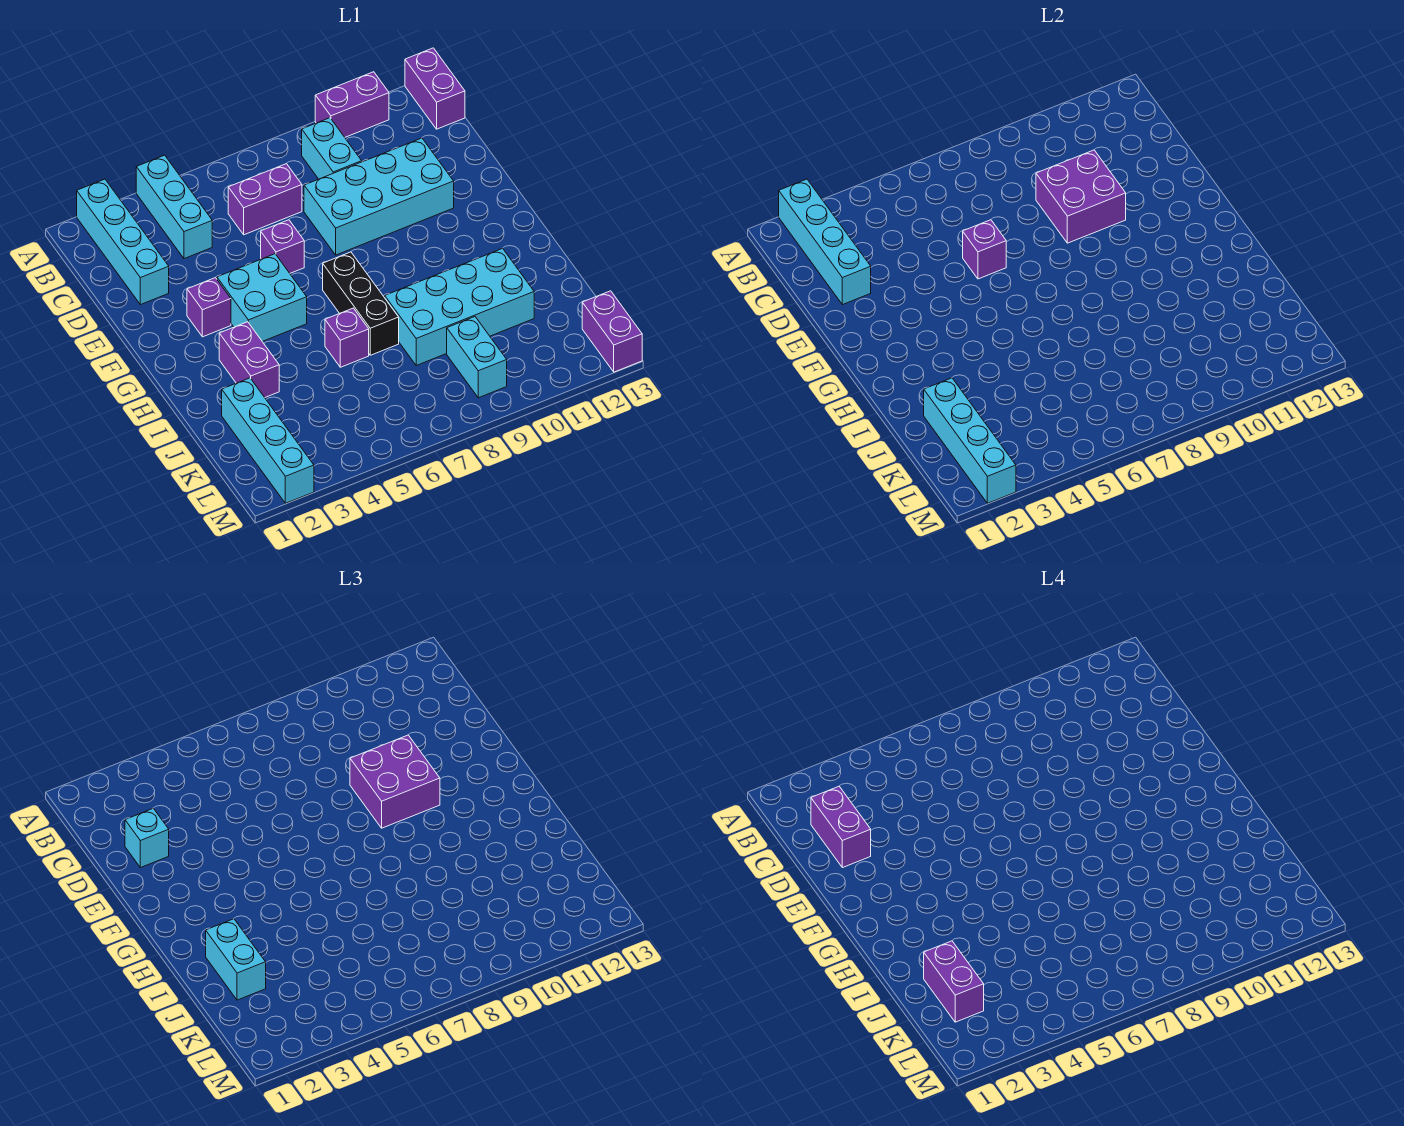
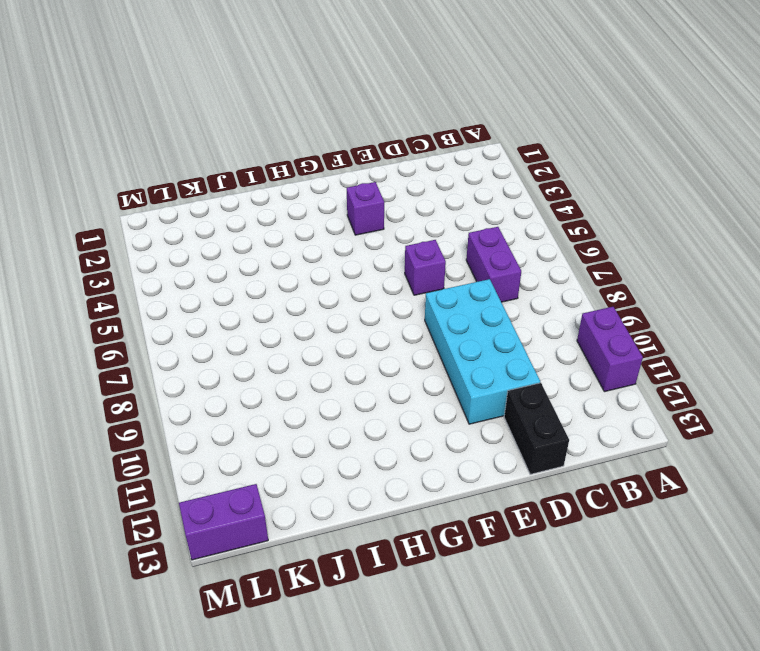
black brick D12:D13 level 1 -> none
none -> cyan brick A2:D2 level 1
none -> cyan brick A4:C4 level 1
none -> purple brick A13:B13 level 1

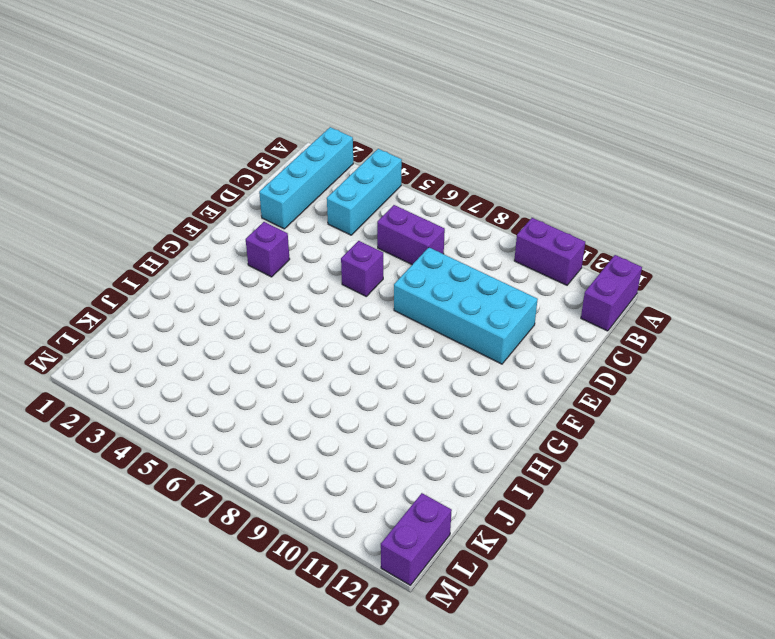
none -> cyan brick B9:C9 level 1
none -> cyan brick F4:G5 level 1
none -> black brick G7:I7 level 1

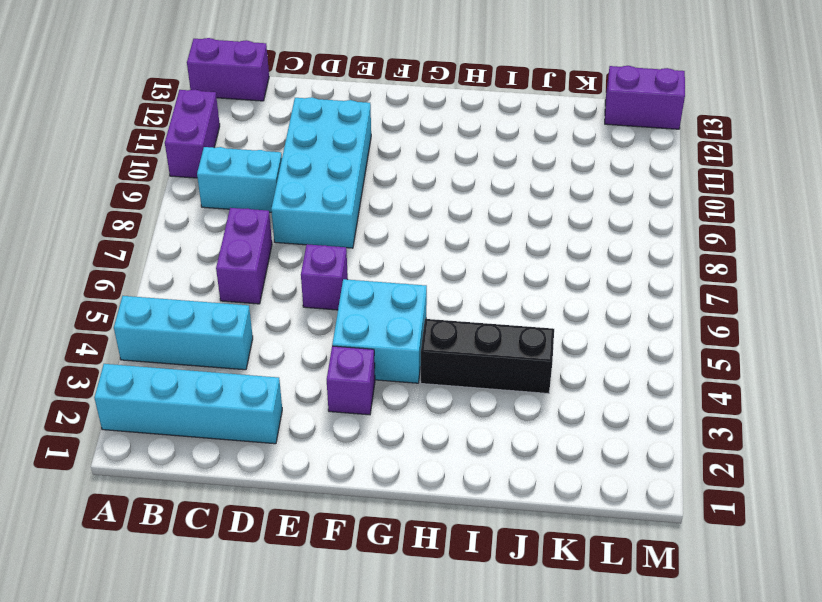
black brick H4:J4 level 1 -> black brick G7:I7 level 1
none -> purple brick H3:I3 level 1
none -> purple brick I6 level 1
none -> cyan brick I8:J11 level 1

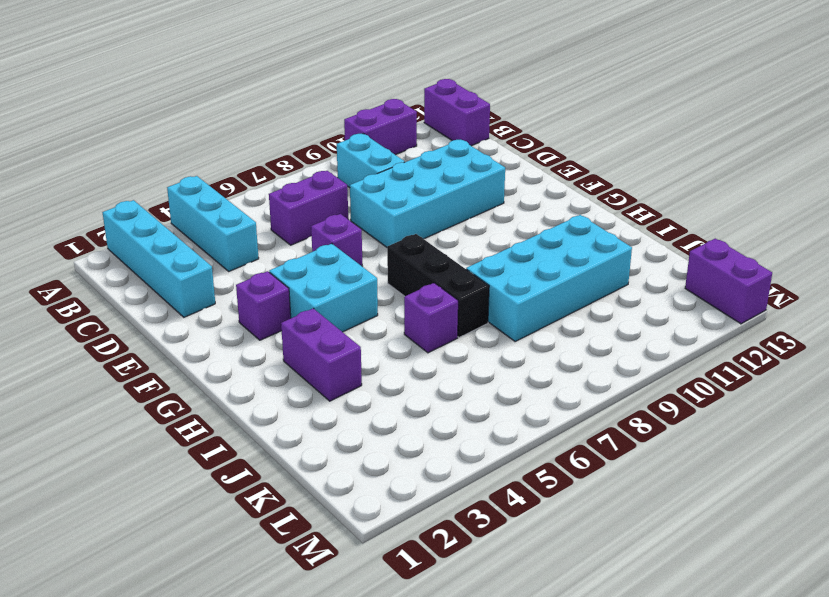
none -> cyan brick J2:M2 level 1
none -> cyan brick K9:L9 level 1
none -> cyan brick A2:D2 level 2

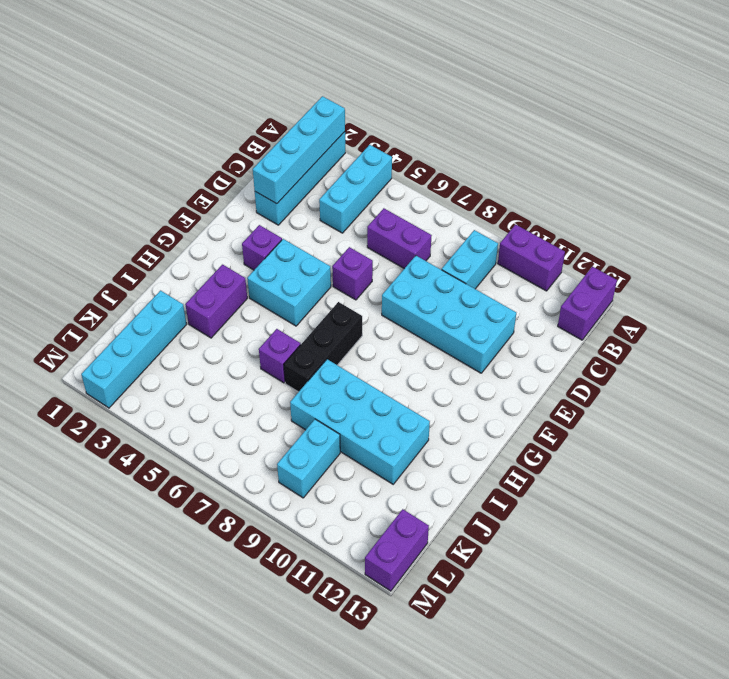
none -> purple brick D9:E10 level 2
none -> purple brick E6 level 2
none -> cyan brick J2:M2 level 2

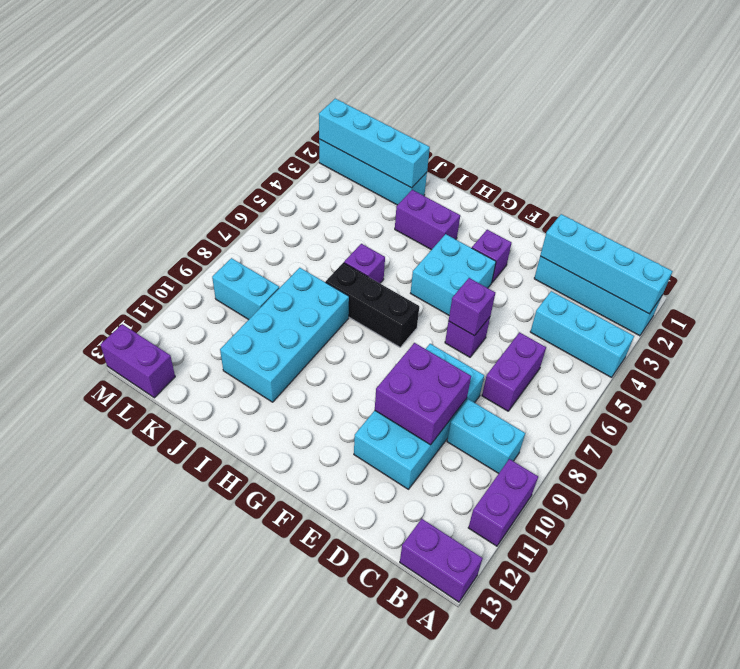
none -> cyan brick D2 level 3
none -> purple brick E9:F10 level 3
none -> cyan brick I2:J2 level 3

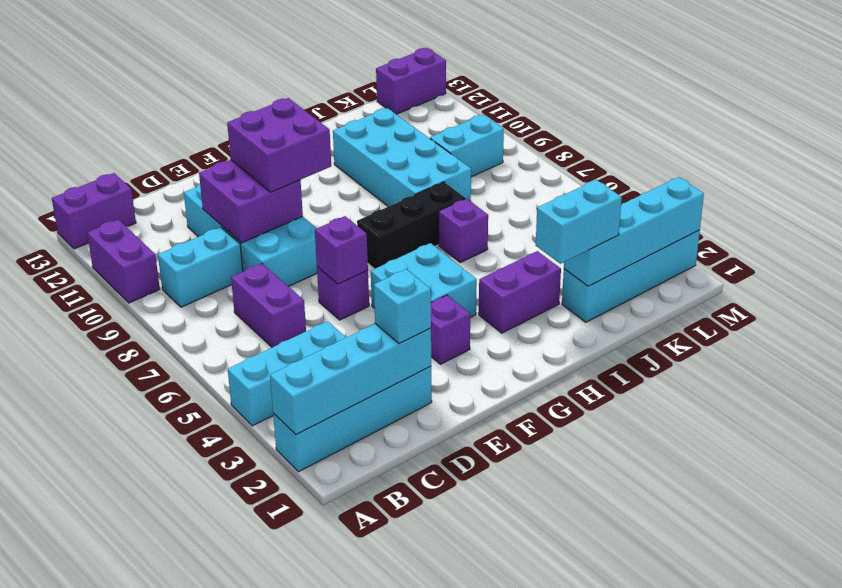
none -> purple brick C2:D2 level 4
none -> purple brick J2:K2 level 4

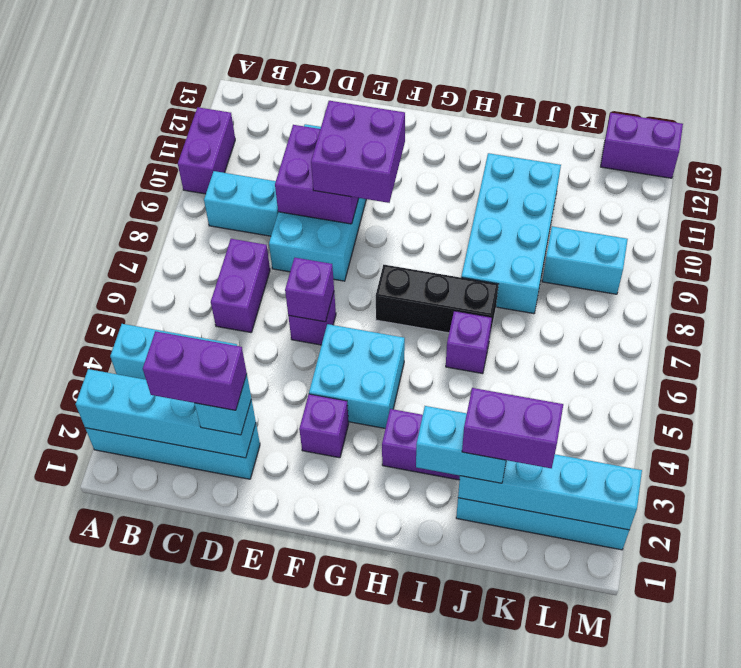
none -> purple brick A13:B13 level 1

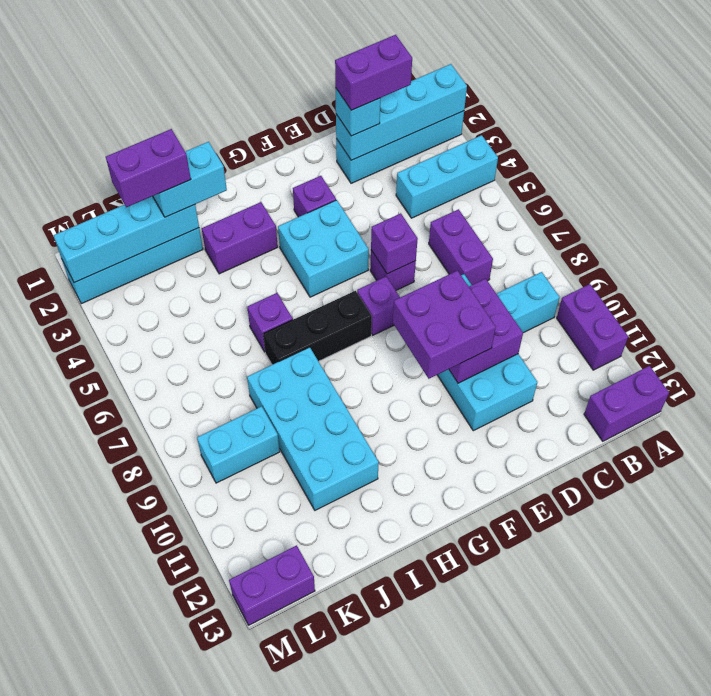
purple brick F7 level 1 -> none

